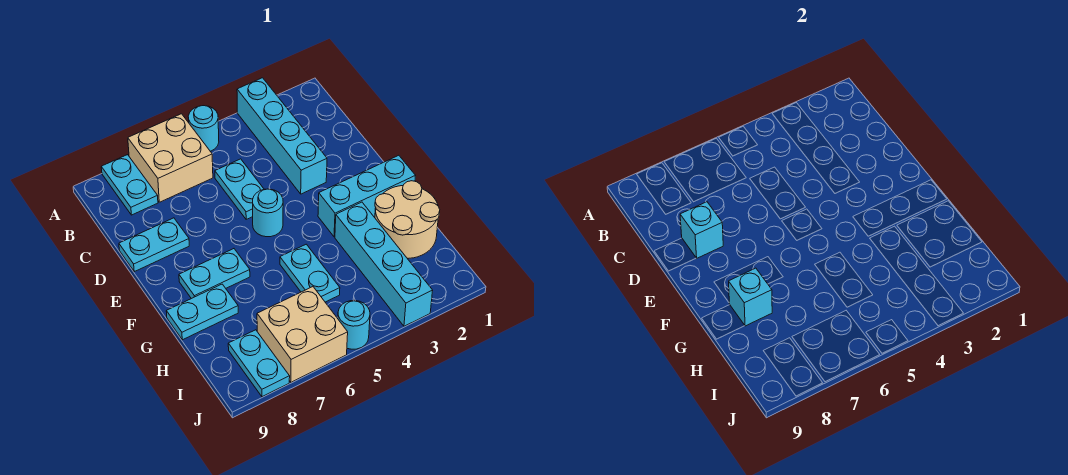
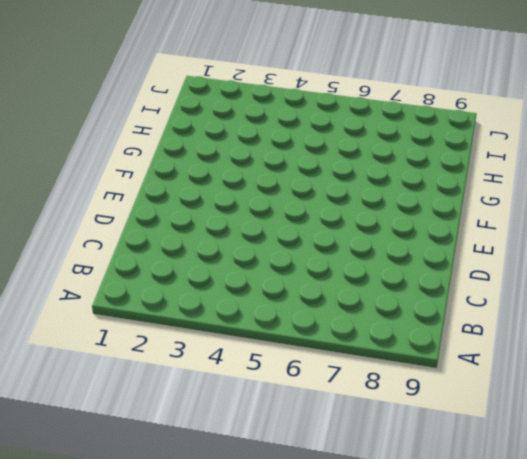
none -> cyan brick A3:D3 level 1
none -> cyan round brick A5 level 1
none -> tan brick A6:B7 level 1

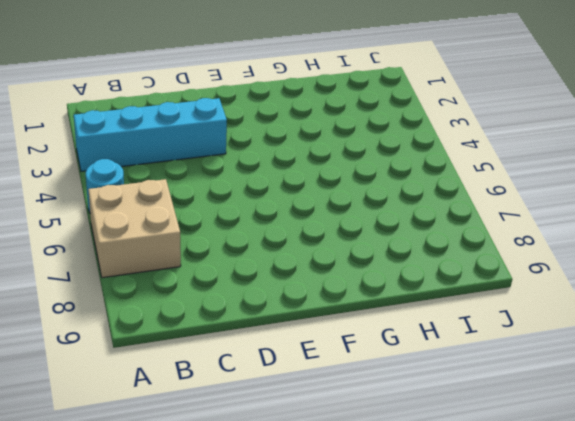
none -> cyan plate A8:B8 level 1
none -> cyan plate C5:D5 level 1
none -> cyan plate D8:D9 level 1

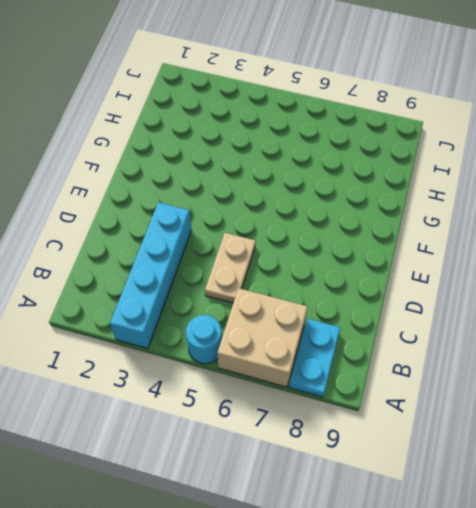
tan plate C5:D5 level 1 -> cyan plate C5:D5 level 1
none -> cyan plate D8:D9 level 1
none -> cyan round brick E5 level 1
none -> cyan brick F1:F3 level 1

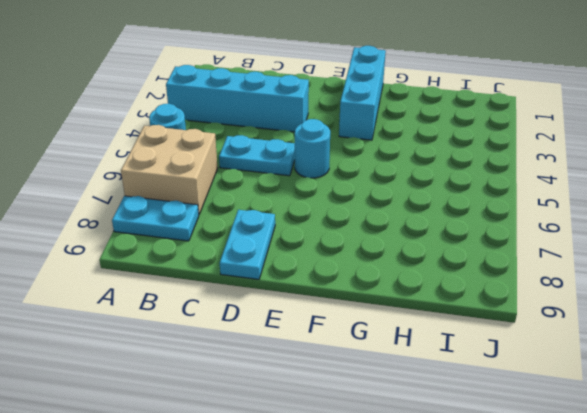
none -> cyan plate F7:F8 level 1
none -> tan round brick G1:H2 level 1
none -> cyan brick G3:J3 level 1

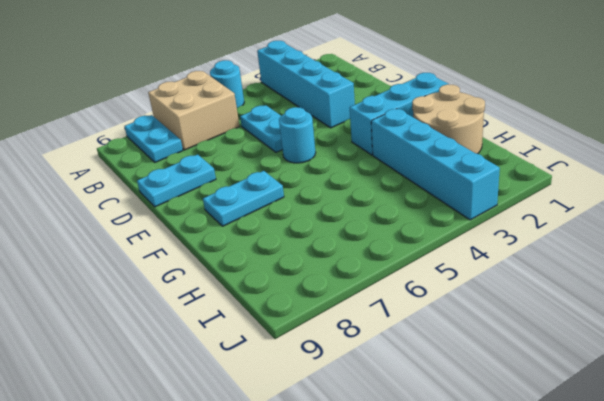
none -> cyan plate G5:H5 level 1
none -> cyan plate G8:G9 level 1
none -> tan brick I6:J7 level 1

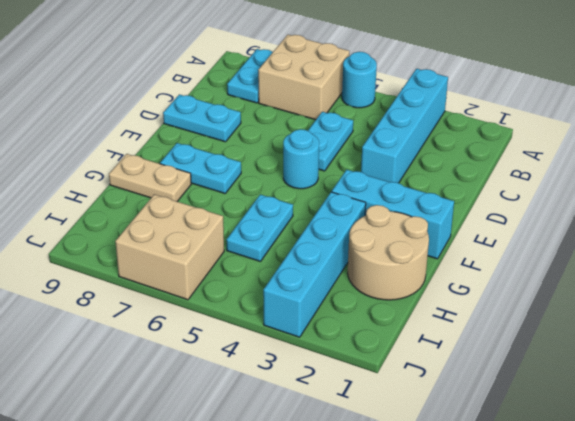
tan plate G8:G9 level 1 -> cyan plate G8:G9 level 1
none -> cyan plate I8:J8 level 1
none -> cyan round brick J5 level 1
none -> cyan brick D8 level 2

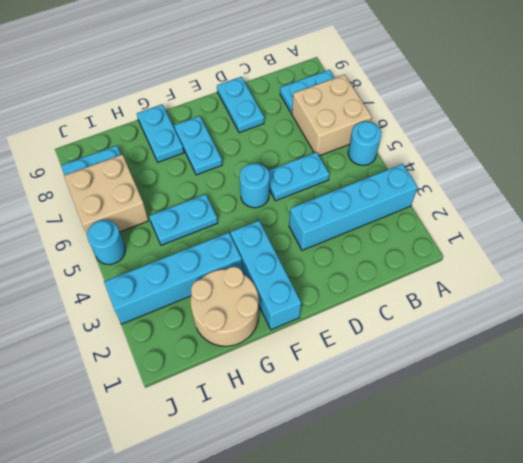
none -> cyan brick D8 level 2
none -> cyan brick G8 level 2

